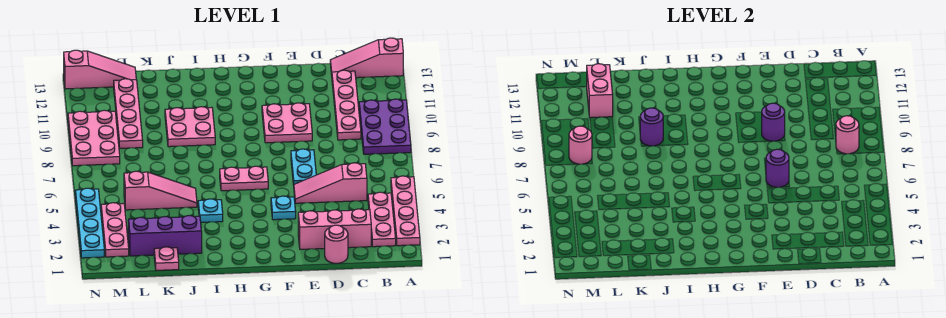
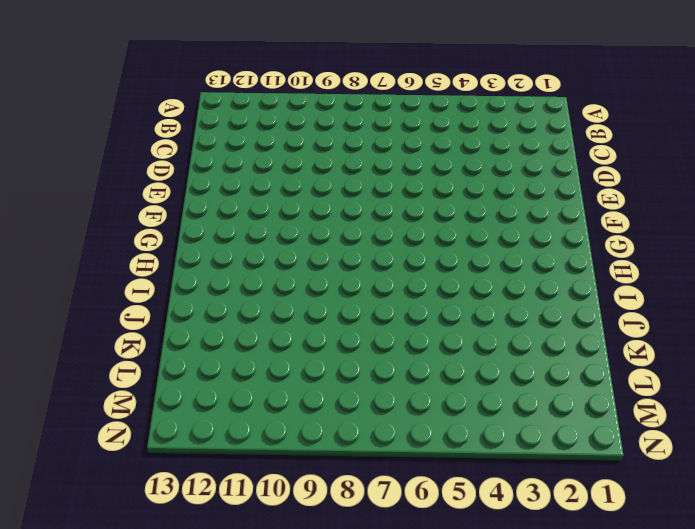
none -> pink plate A2:A5 level 1
none -> purple plate A8:B10 level 1
none -> pink slope A13:C13 level 1 top A

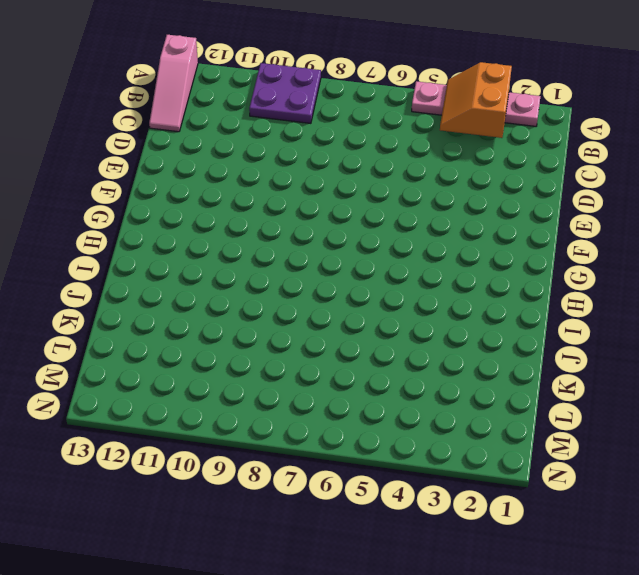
orange slope A3:B4 level 2 top 3 -> none
purple plate A9:B10 level 1 -> purple plate A8:B10 level 1
none -> pink plate B2:B4 level 1
none -> pink brick C2:E2 level 1
none -> pink slope C5:E5 level 1 top C

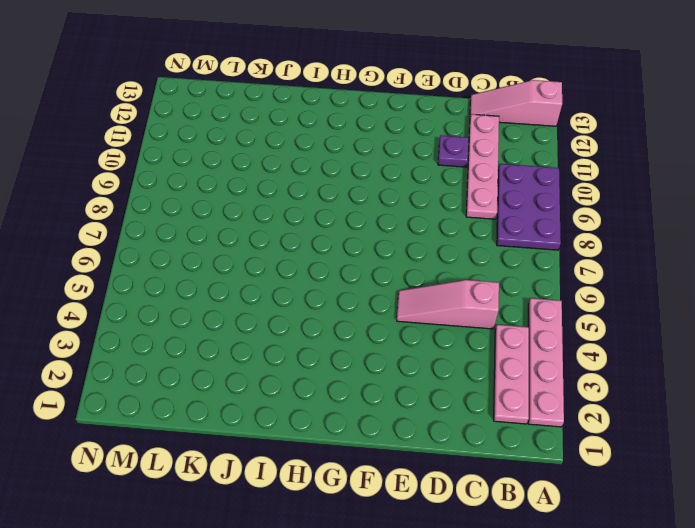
purple plate D11 level 1 -> none
none -> pink brick C2:E2 level 1
none -> pink round brick D1 level 1
none -> cyan plate E6:E7 level 1

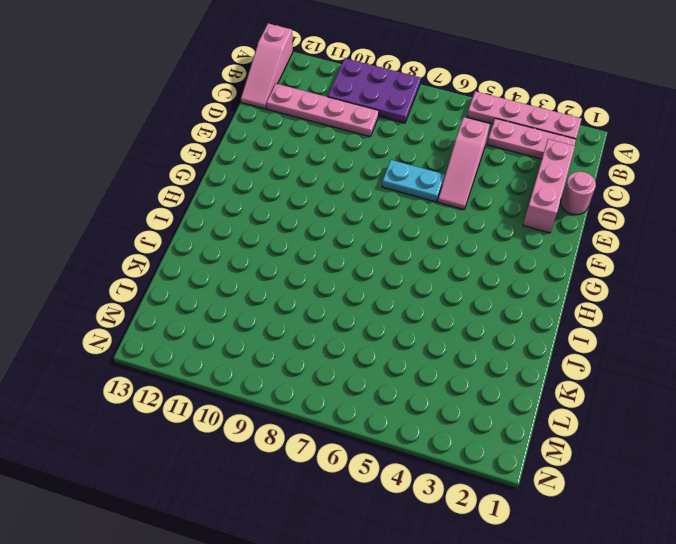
none -> pink plate E9:F10 level 1
none -> cyan plate F4 level 1
none -> pink plate G6:H6 level 1

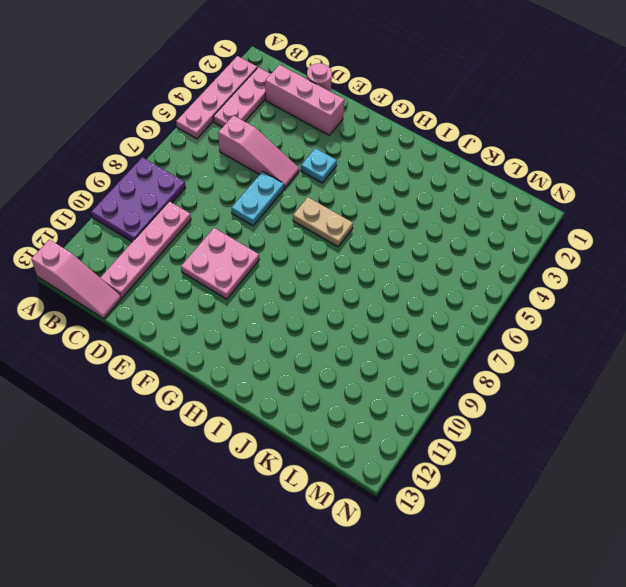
tan plate G6:H6 level 1 -> pink plate G6:H6 level 1
none -> cyan plate I4 level 1
none -> pink plate I9:J10 level 1
none -> purple brick J2:L2 level 1

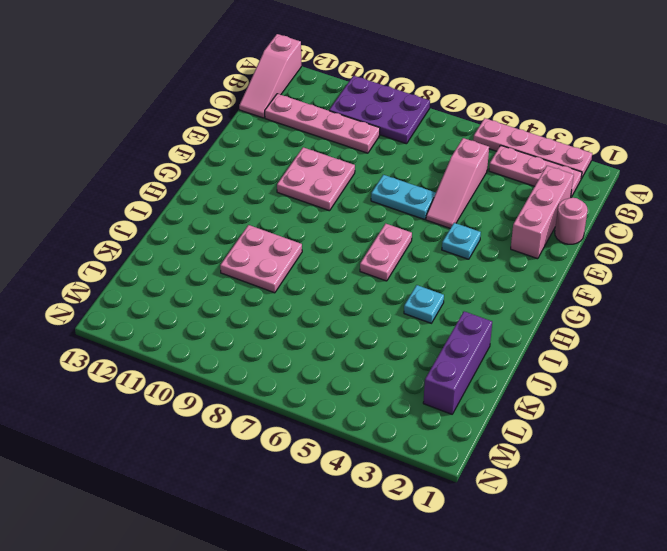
none -> pink slope J5:L5 level 1 top L
none -> pink plate K1 level 1
none -> pink plate L9:L12 level 1

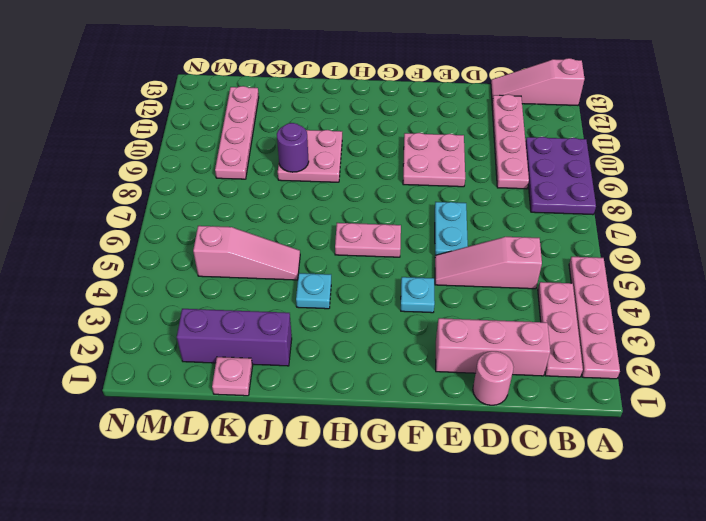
none -> pink slope L13:N13 level 1 top N
none -> pink plate M2:M4 level 1
none -> pink plate M8:N10 level 1

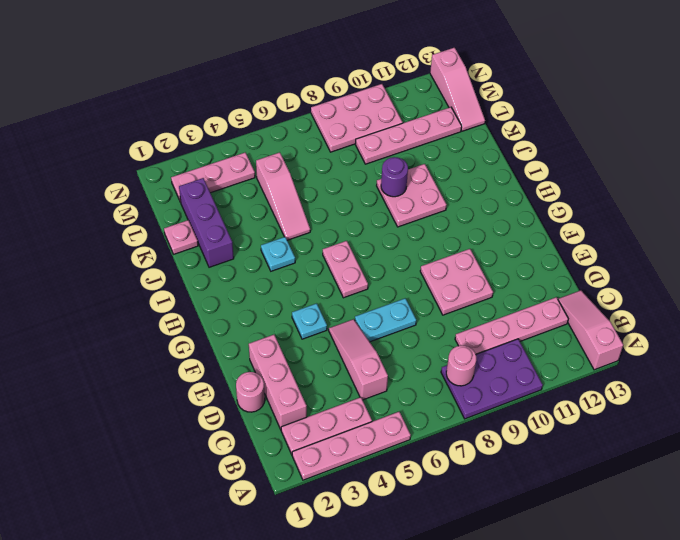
none -> cyan plate N2:N5 level 1
none -> purple round brick E6 level 2
none -> purple round brick E9 level 2

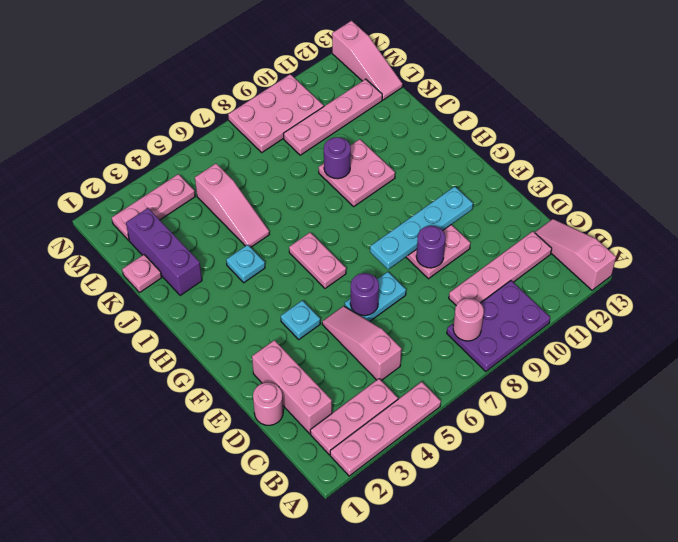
cyan plate F8:F11 level 2 -> cyan plate N2:N5 level 1
none -> pink brick L11:L12 level 2
none -> pink round brick M8 level 2

